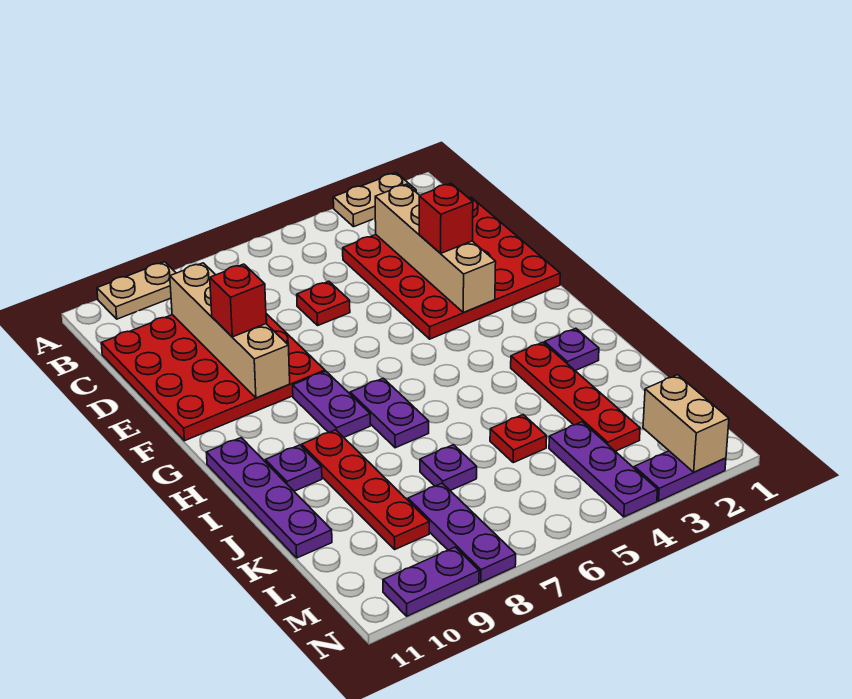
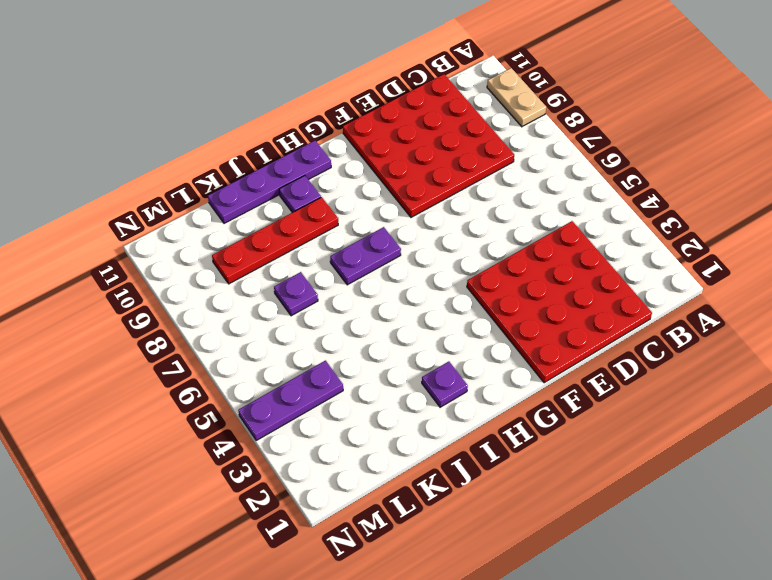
none -> tan plate A2:A3 level 1
none -> red plate D6 level 1
none -> purple plate G8:H8 level 1

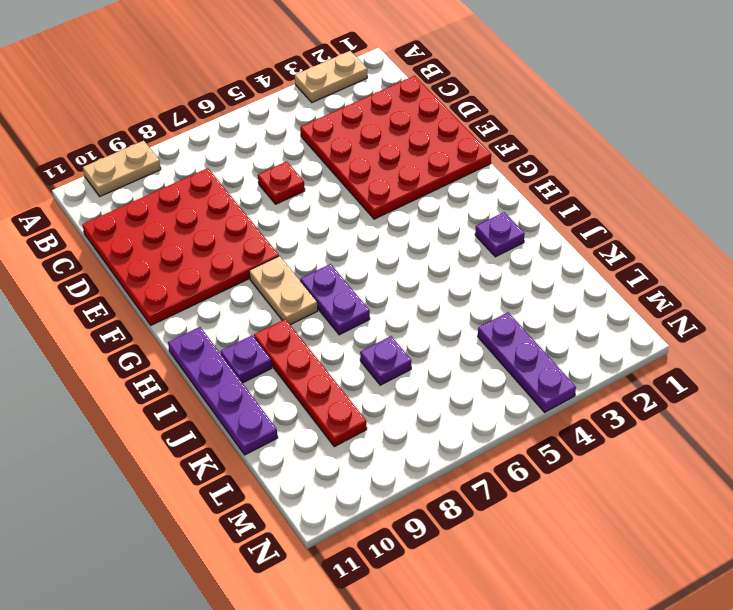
tan plate G8:H8 level 1 -> purple plate G8:H8 level 1
none -> red plate I3:L3 level 1
none -> red plate K5 level 1
none -> purple plate L8:N8 level 1

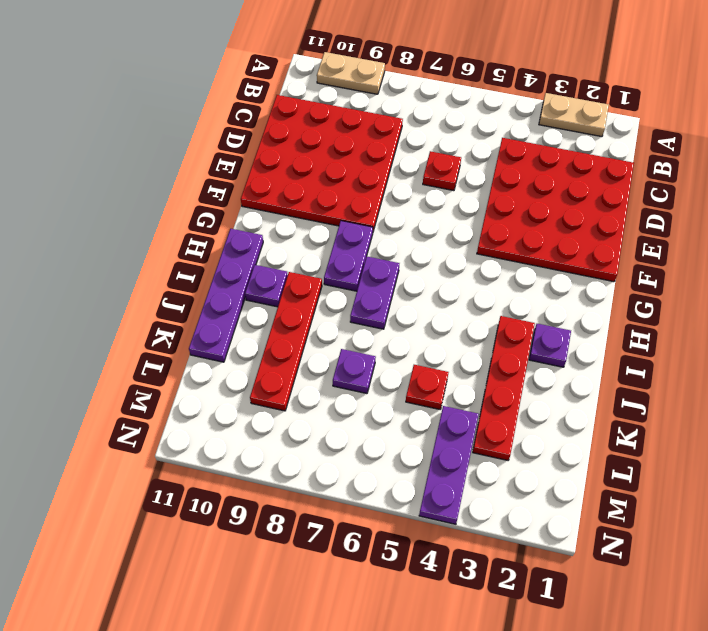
none -> purple plate L8:N8 level 1
none -> purple plate N2:N3 level 1
none -> purple plate N9:N10 level 1

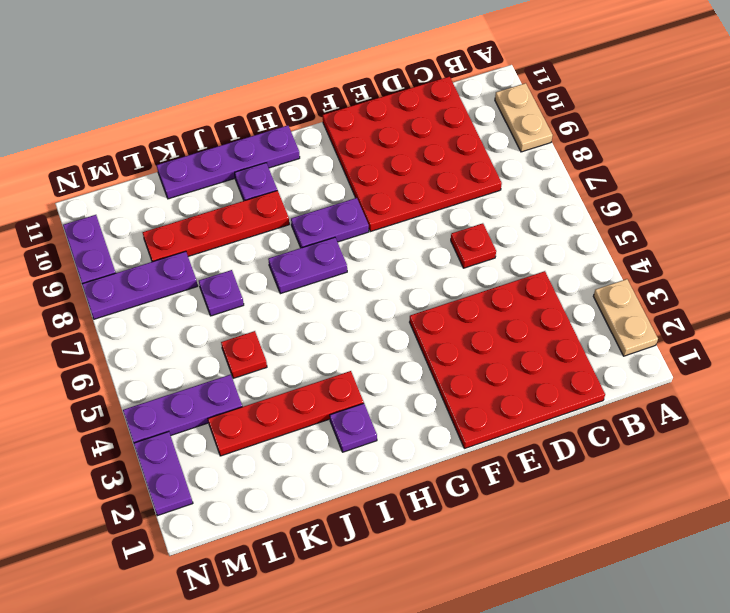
none -> tan brick C3:F3 level 2
none -> tan brick C9:F9 level 2
none -> tan brick M2:N2 level 2

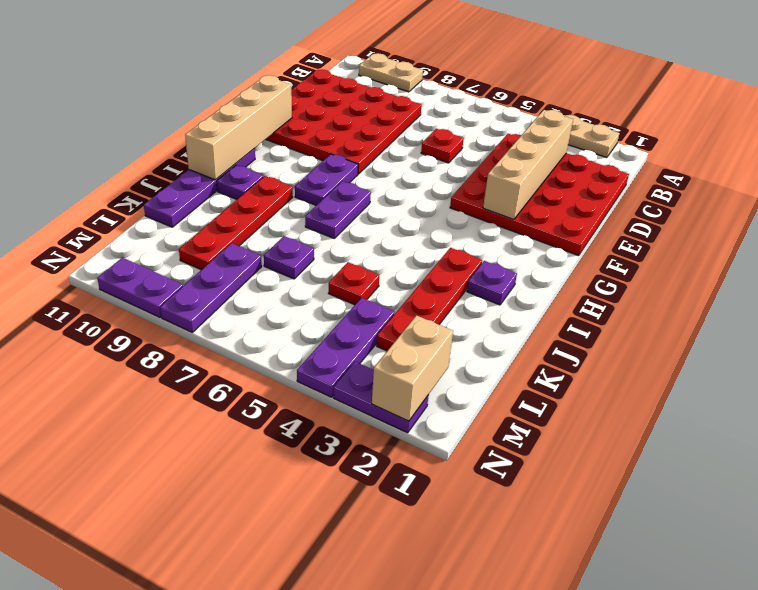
tan brick F11:I11 level 2 -> tan brick C9:F9 level 2
none -> red brick E3 level 3
none -> red brick E9 level 3

